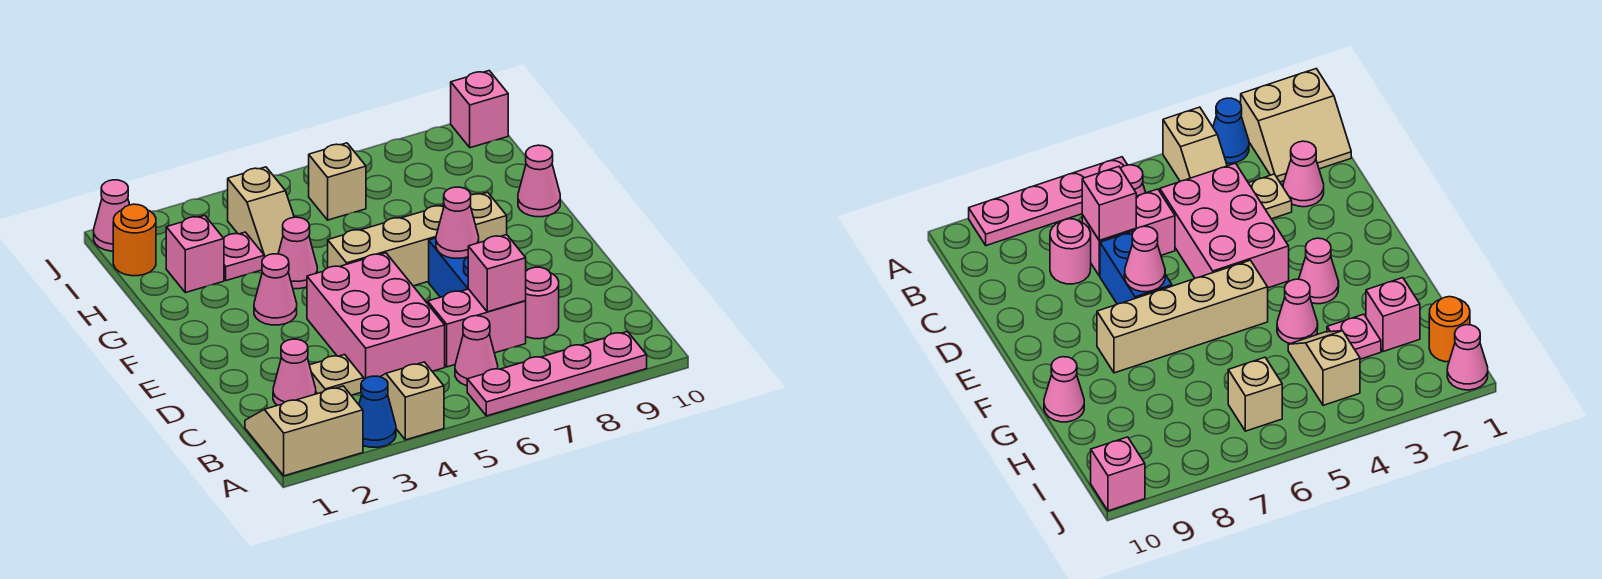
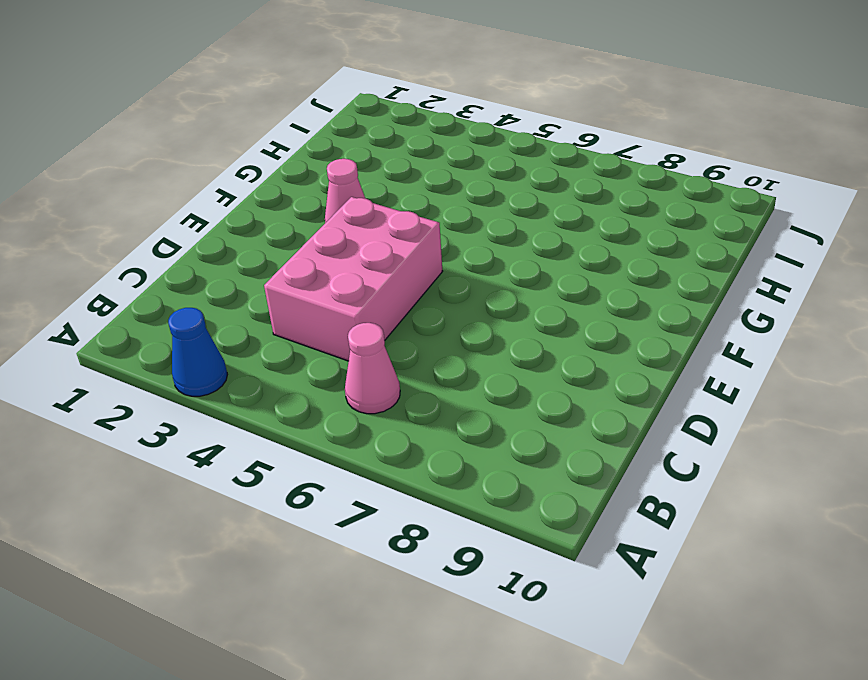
none -> tan slope A1:B2 level 1 top A
none -> tan slope A4:B4 level 1 top A
none -> pink plate A6:A9 level 1

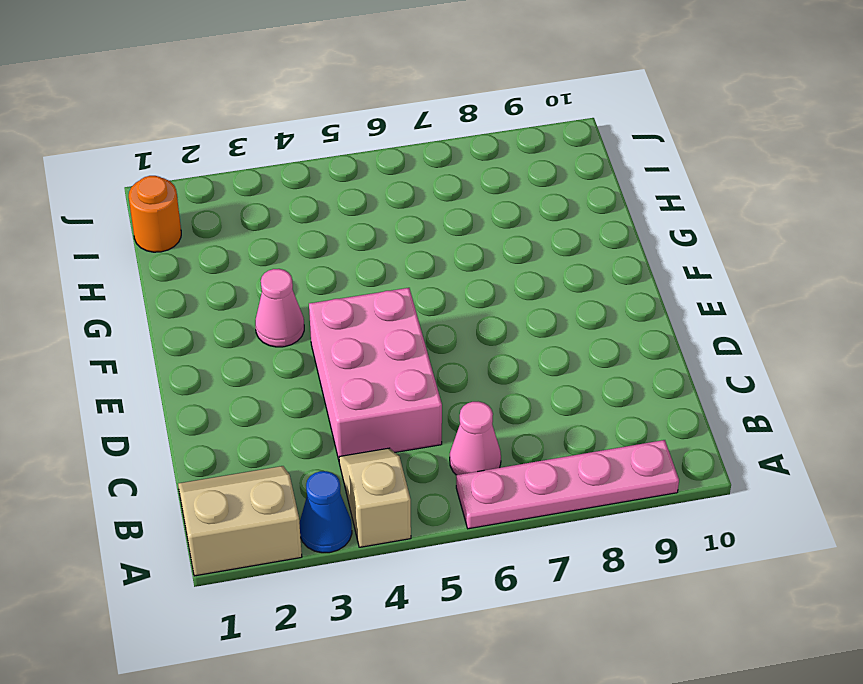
none -> pink cone C2 level 1
none -> tan plate C3 level 1
none -> pink brick C6:C7 level 1

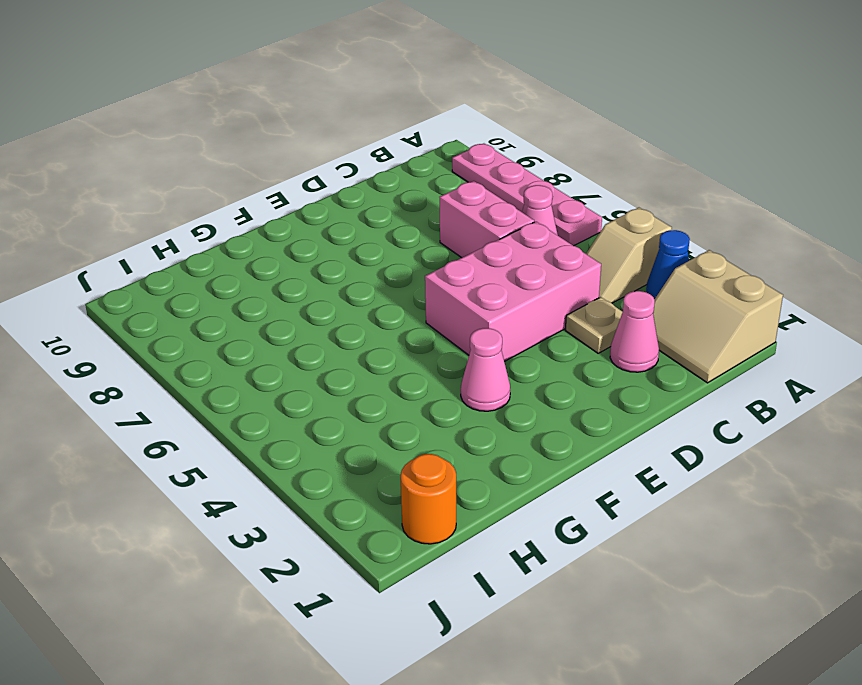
none -> pink round brick C8 level 1
none -> blue brick D7:E7 level 1
none -> tan brick F5:F8 level 1

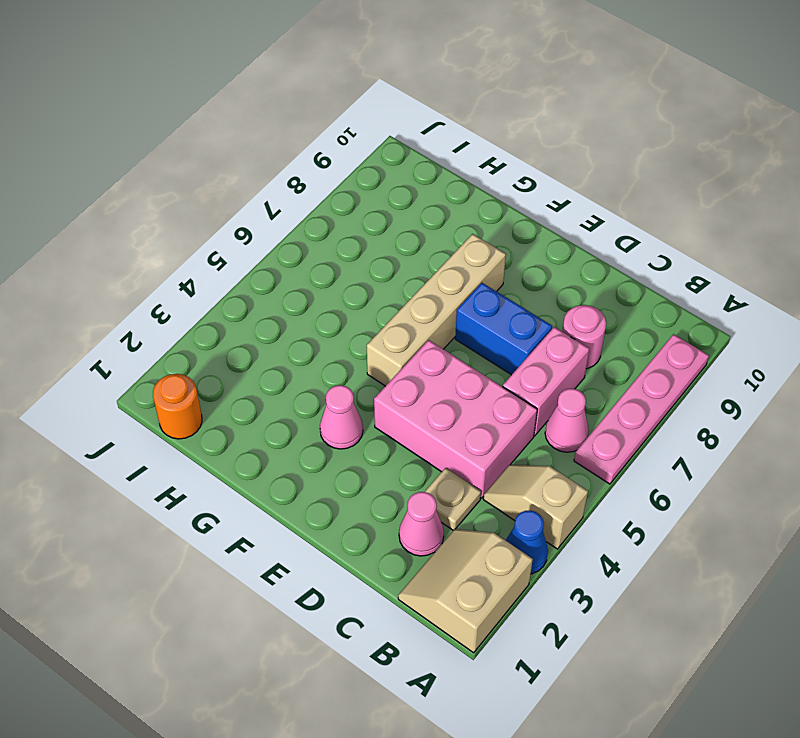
none -> pink cone G4 level 1
none -> pink cone G10 level 1
none -> pink brick H2 level 1

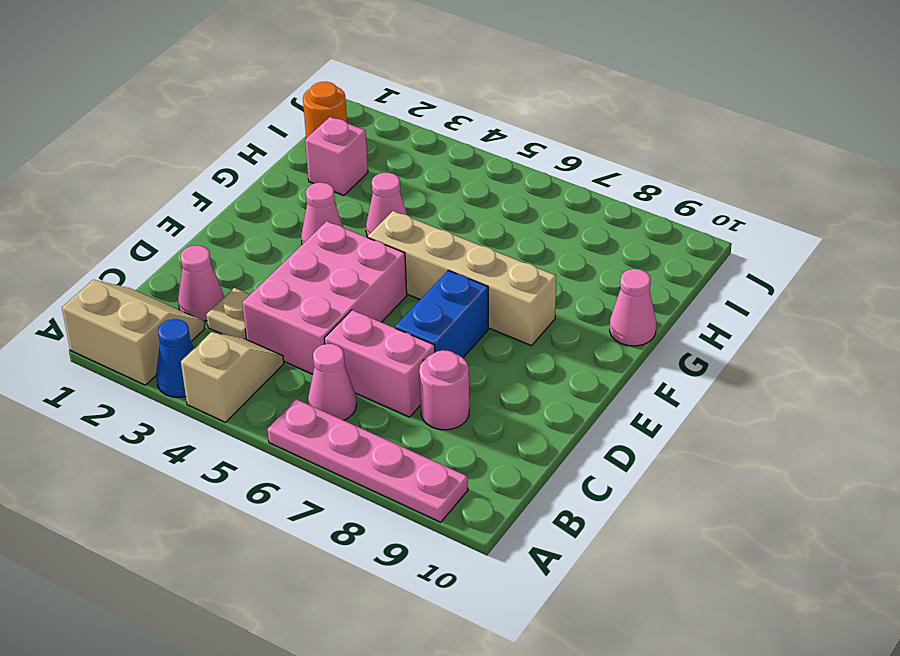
none -> pink plate H3 level 1
none -> tan slope H4:I4 level 1 top I
none -> tan brick I6 level 1

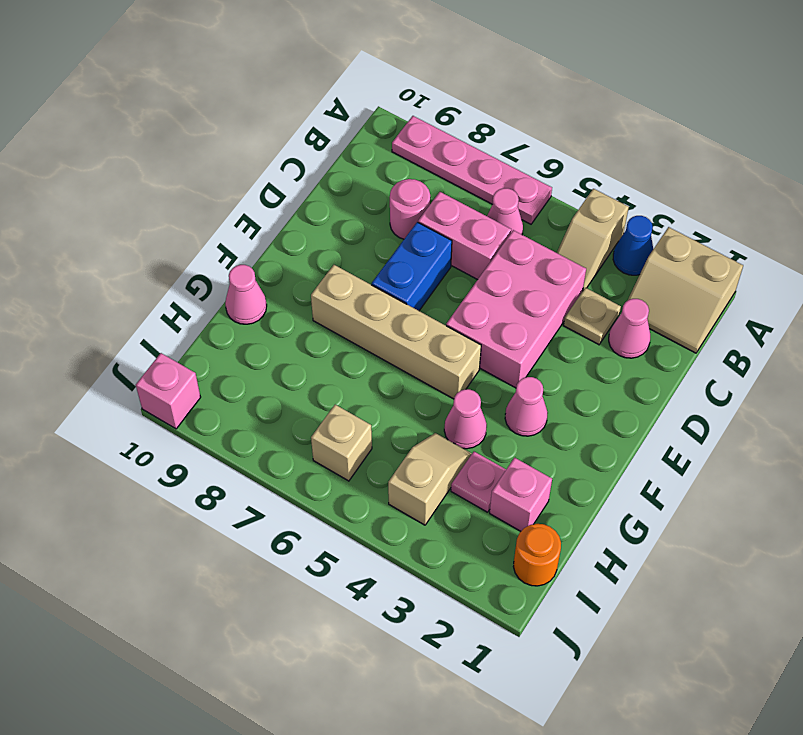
none -> pink cone J1 level 1
none -> pink brick C7 level 2
none -> pink cone E7 level 2

